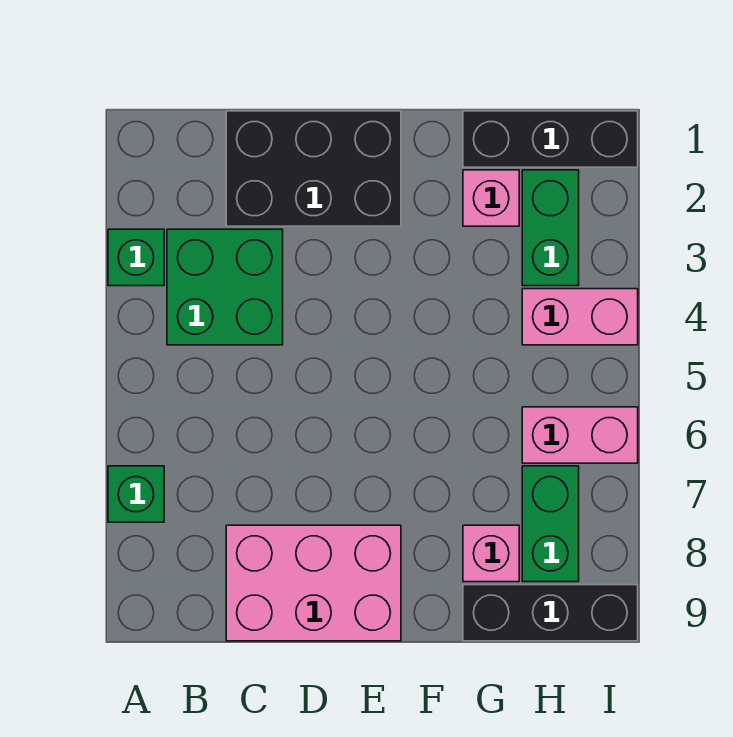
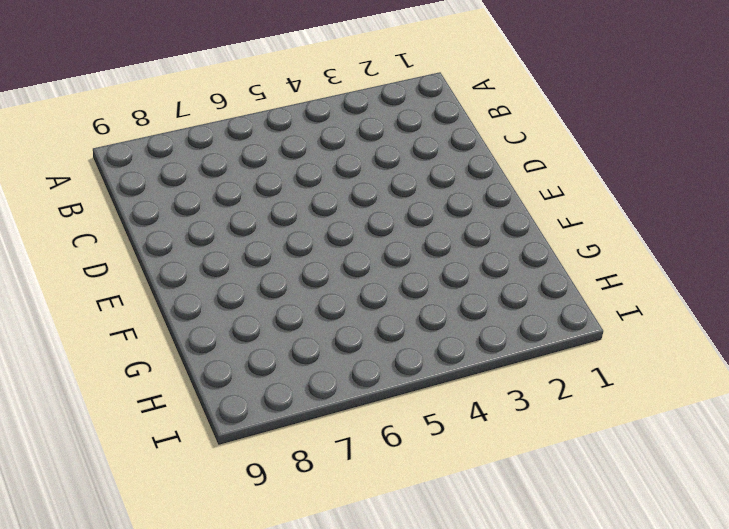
none -> green brick A3 level 1
none -> green brick A7 level 1
none -> green brick B3:C4 level 1

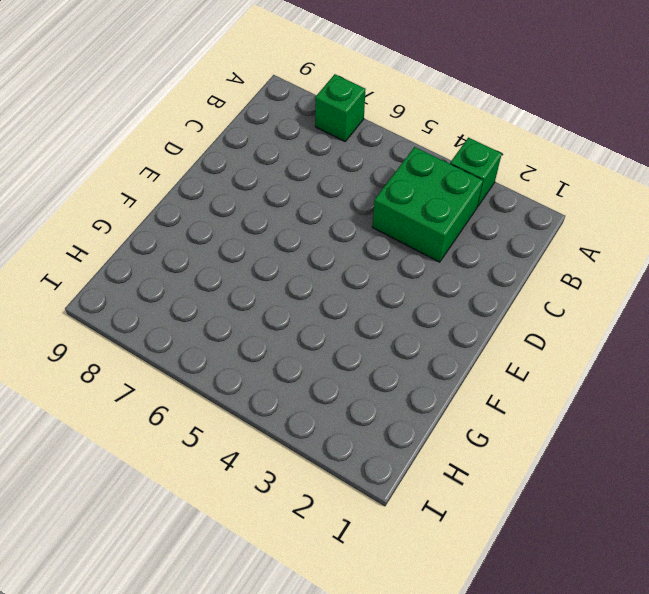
none -> black brick C1:E2 level 1
none -> pink brick C8:E9 level 1
none -> black brick G1:I1 level 1

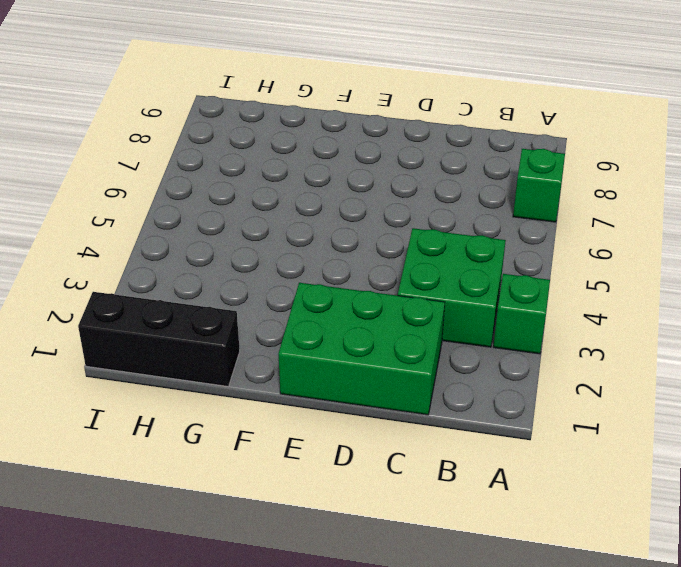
green brick C1:E2 level 1 -> black brick C1:E2 level 1
none -> pink brick C8:E9 level 1
none -> pink brick G2 level 1
none -> pink brick G8 level 1

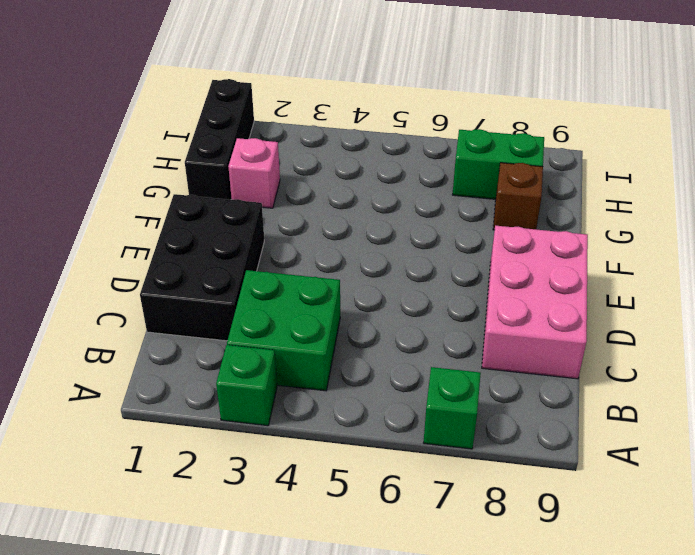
brown brick G8 level 1 -> pink brick G8 level 1
none -> black brick G9:I9 level 1
none -> green brick H2:H3 level 1
none -> pink brick H4:I4 level 1

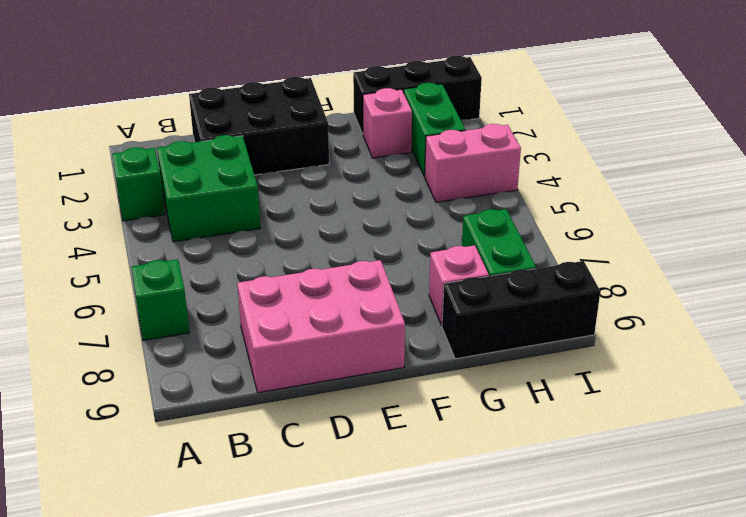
none -> pink brick H6:I6 level 1

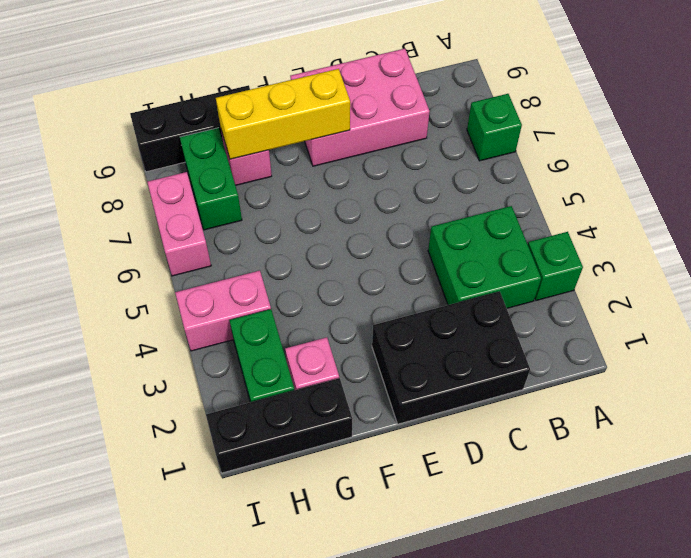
yellow brick E8:G8 level 2 -> none
pink brick I6:I7 level 1 -> pink brick H6:I6 level 1

